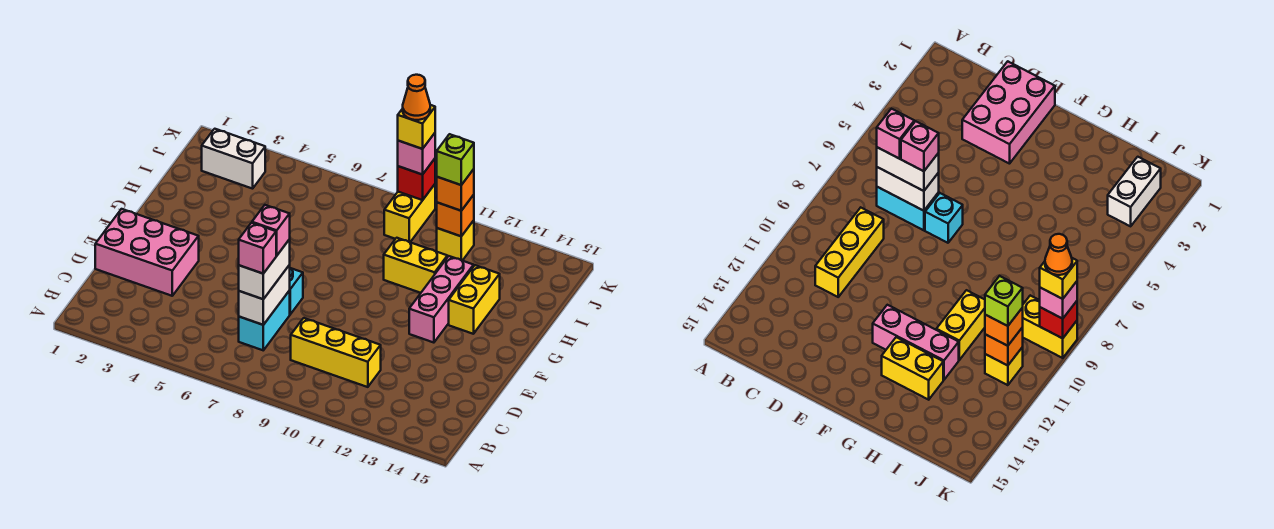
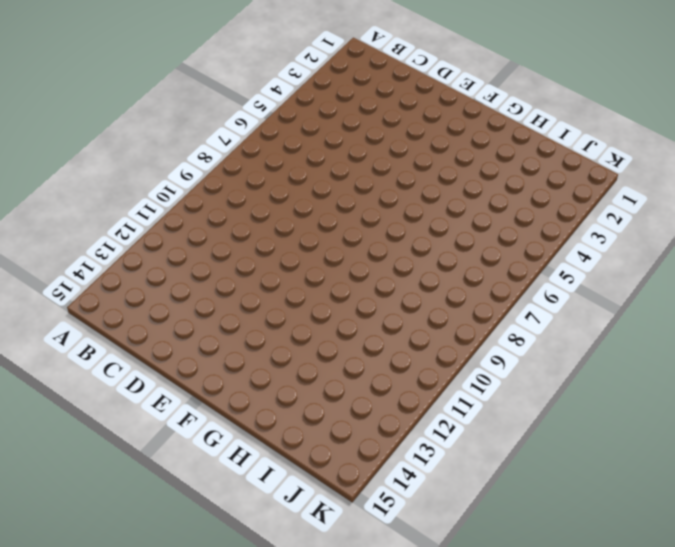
none -> cyan brick C7:D7 level 1
none -> yellow brick C9:C11 level 1
none -> pink brick D1:E3 level 1

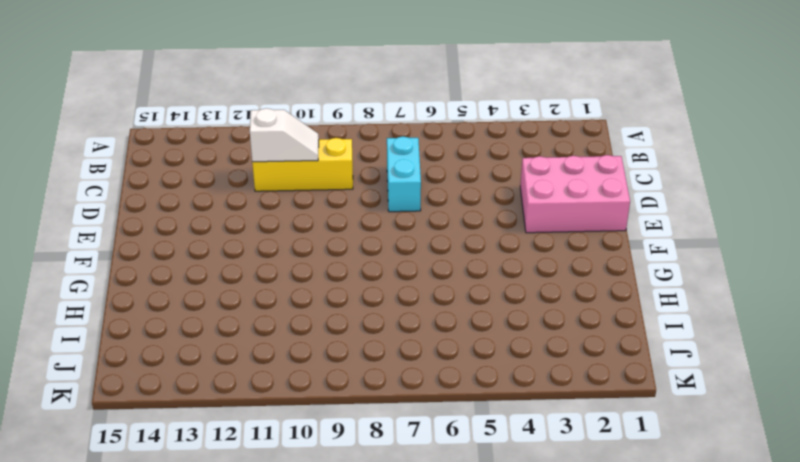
white slope C10:C11 level 2 top 11 -> none
none -> cyan brick E7 level 1
none -> pink brick F12:H12 level 1
none -> yellow brick G13:H13 level 1

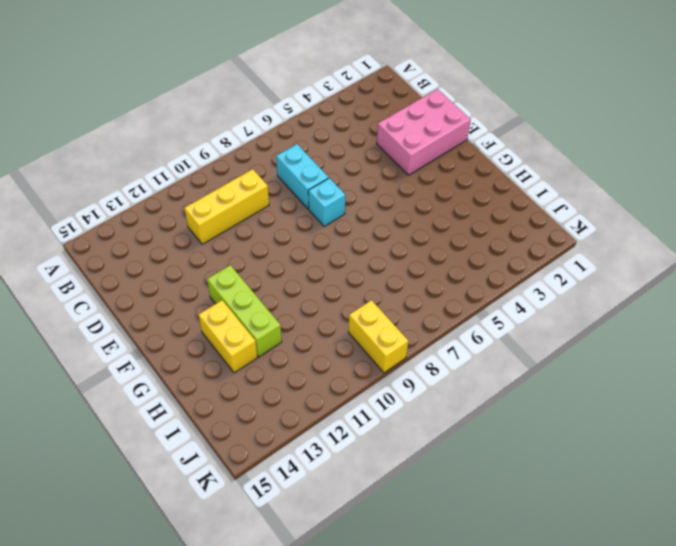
lime brick F12:H12 level 1 -> pink brick F12:H12 level 1
none -> yellow brick H10:H11 level 1
none -> white brick J2:J3 level 1
none -> yellow brick J11 level 1

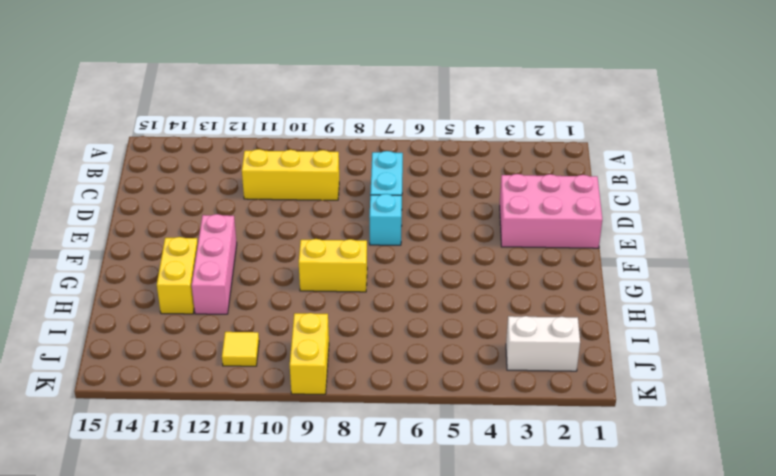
yellow brick G8:G9 level 1 -> yellow brick H10:H11 level 1
yellow tile J11 level 1 -> yellow brick J11 level 1
none -> white brick C7:D7 level 2
none -> orange brick J11 level 2
none -> red brick K9 level 2

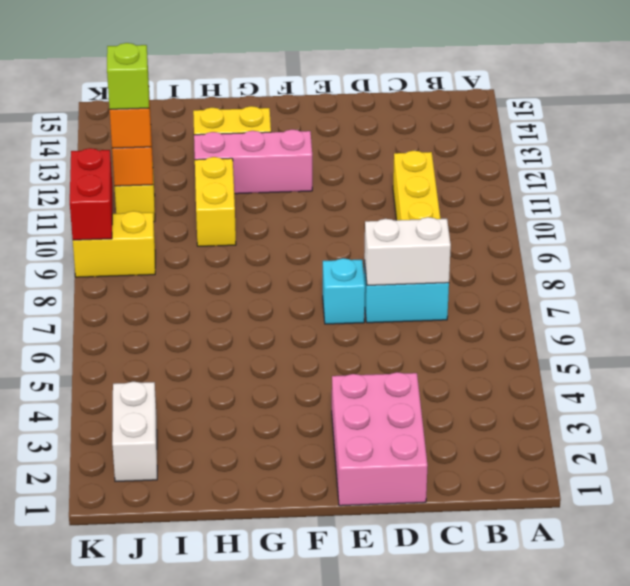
red brick K9:K10 level 2 -> red brick K9 level 2
none -> white brick C7:D7 level 3
none -> pink brick K9 level 3
none -> pink brick C7 level 4

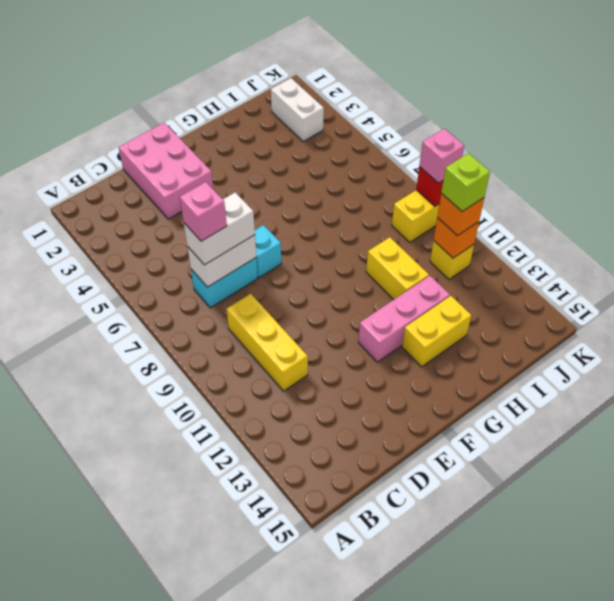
none -> pink brick D7 level 4
none -> yellow brick K9 level 4
none -> orange cone K9 level 5

